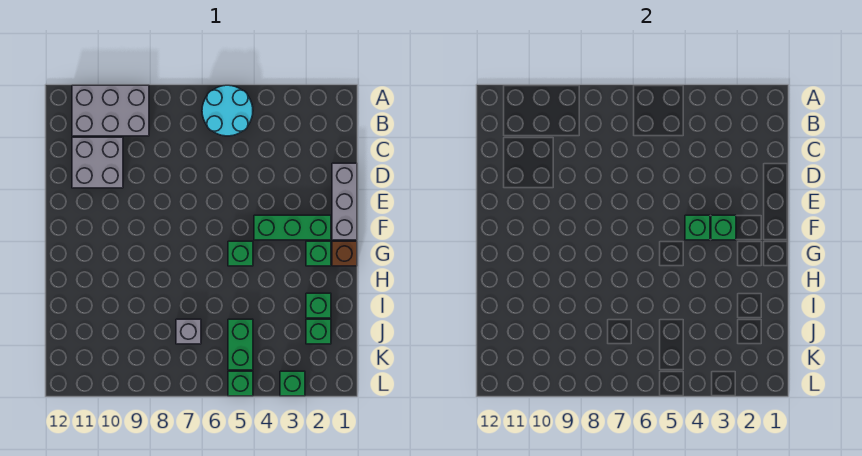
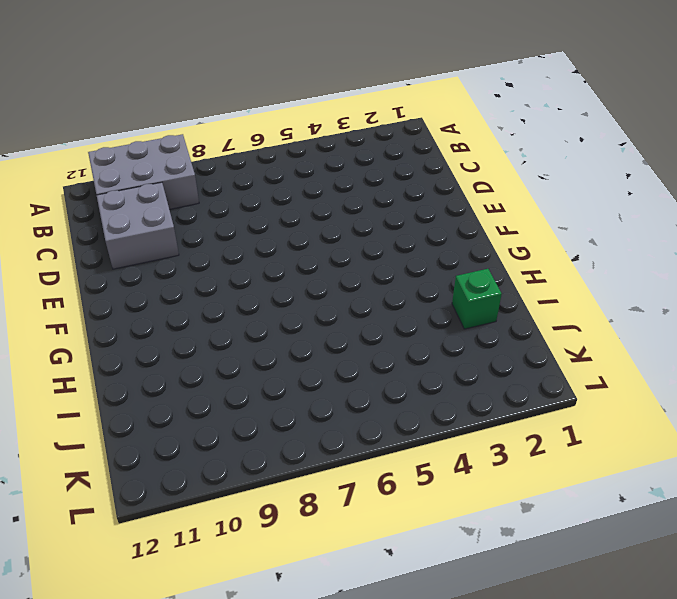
none -> cyan round brick A5:B6 level 1
none -> grey brick D1:F1 level 1
none -> green brick F2:F4 level 1

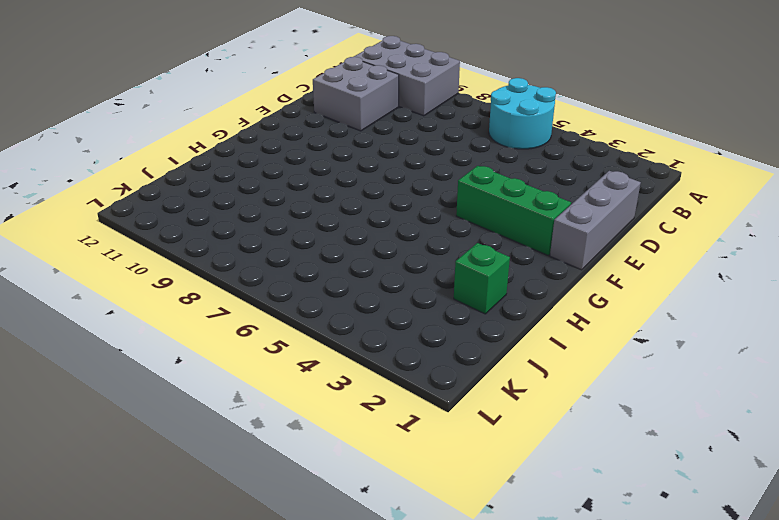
none -> brown brick G1 level 1
none -> green brick G2 level 1
none -> green brick G5 level 1

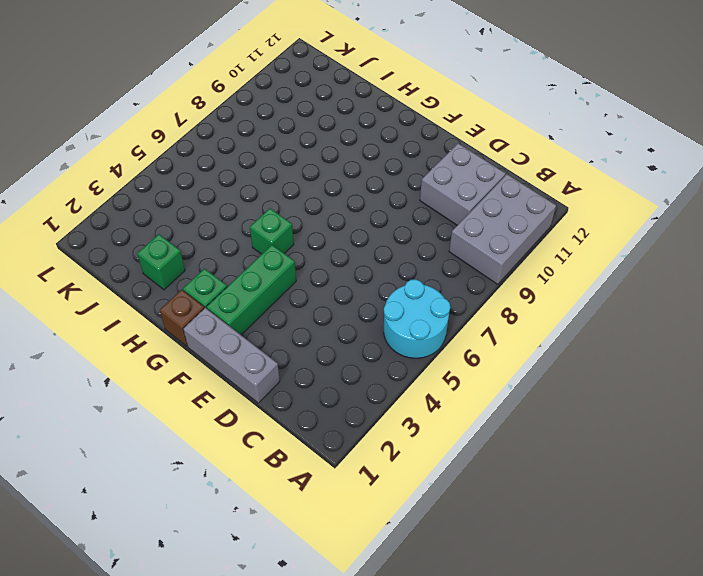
none -> green brick J2 level 1
none -> green brick J5:K5 level 1
none -> grey brick J7 level 1

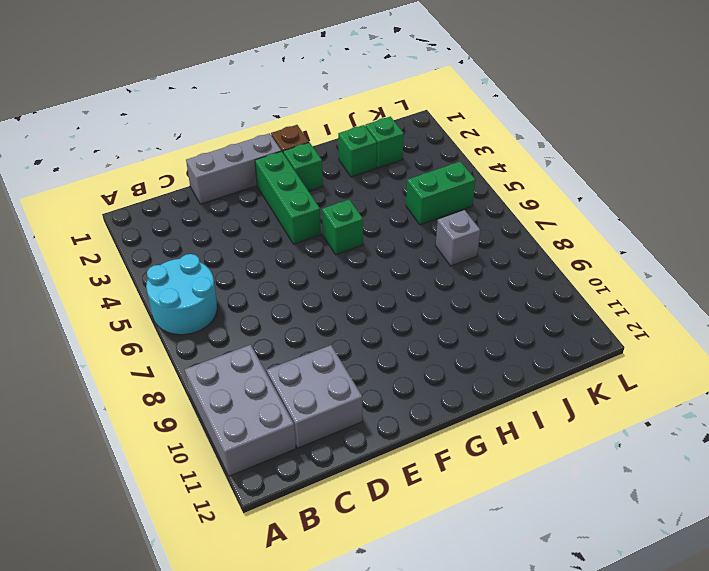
none -> green brick L3 level 1
none -> green brick L5 level 1
none -> green brick F3 level 2

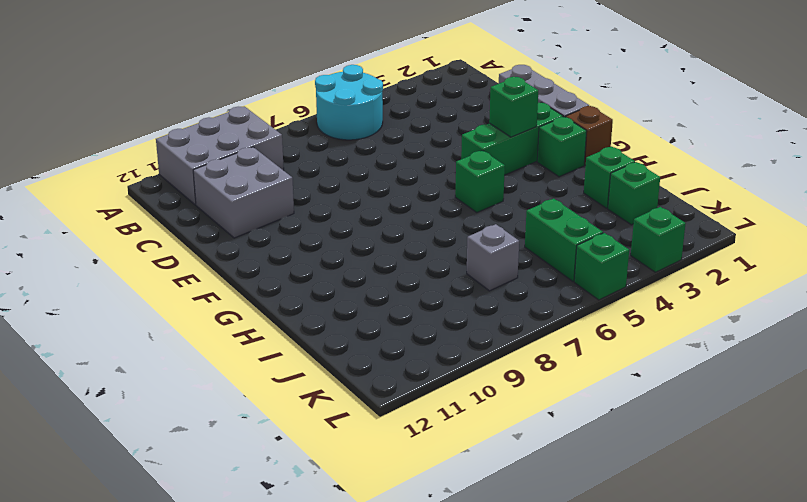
none -> green brick F4 level 2

